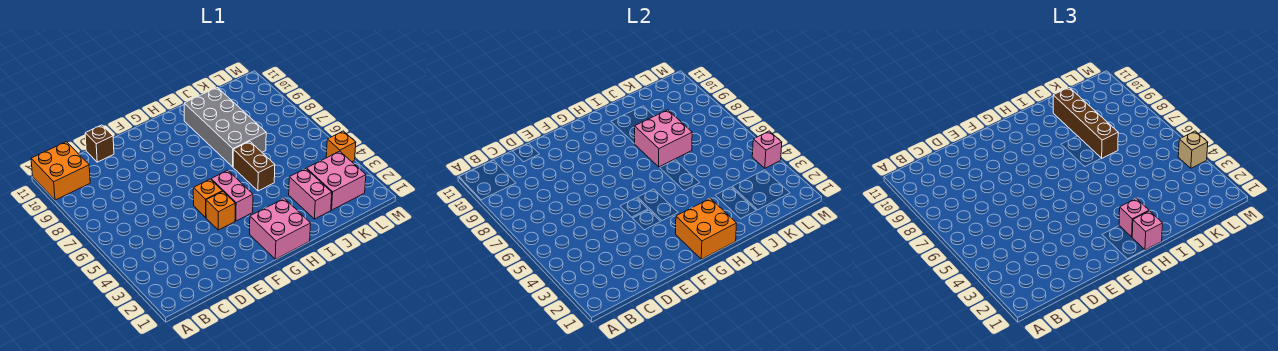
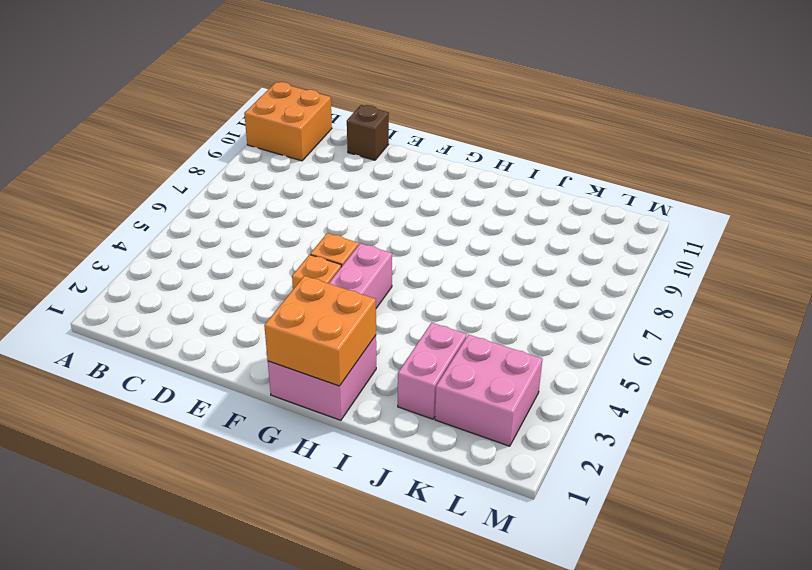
none -> brown brick I5:I6 level 1
none -> grey brick I7:J10 level 1
none -> orange brick M4 level 1

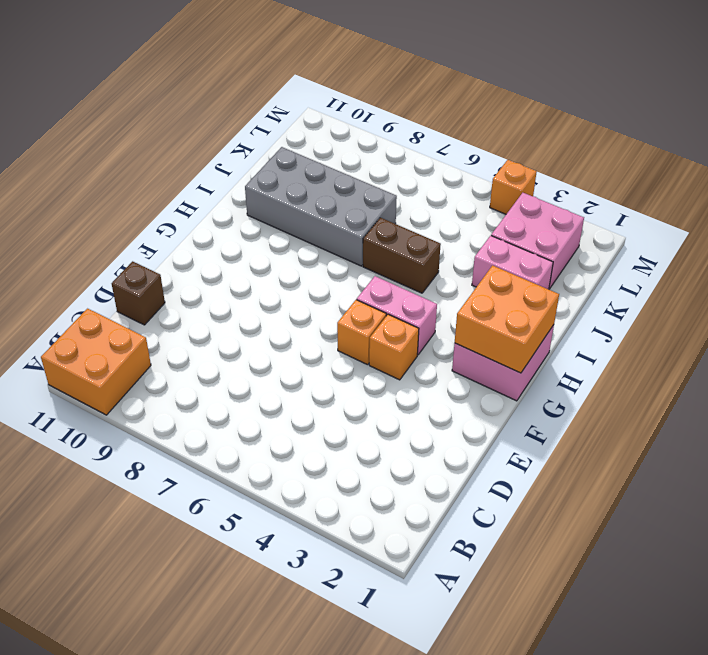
none -> pink brick I7:J8 level 2
none -> pink brick M4 level 2
none -> pink brick H1 level 3

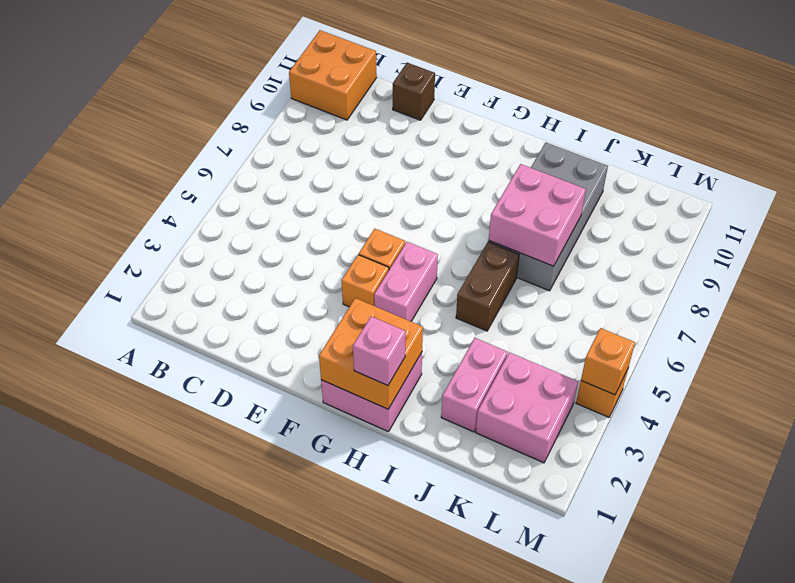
orange brick M4 level 2 -> pink brick M4 level 2
none -> pink brick H2 level 3
none -> brown brick J7:J10 level 3
none -> tan brick M4 level 3

